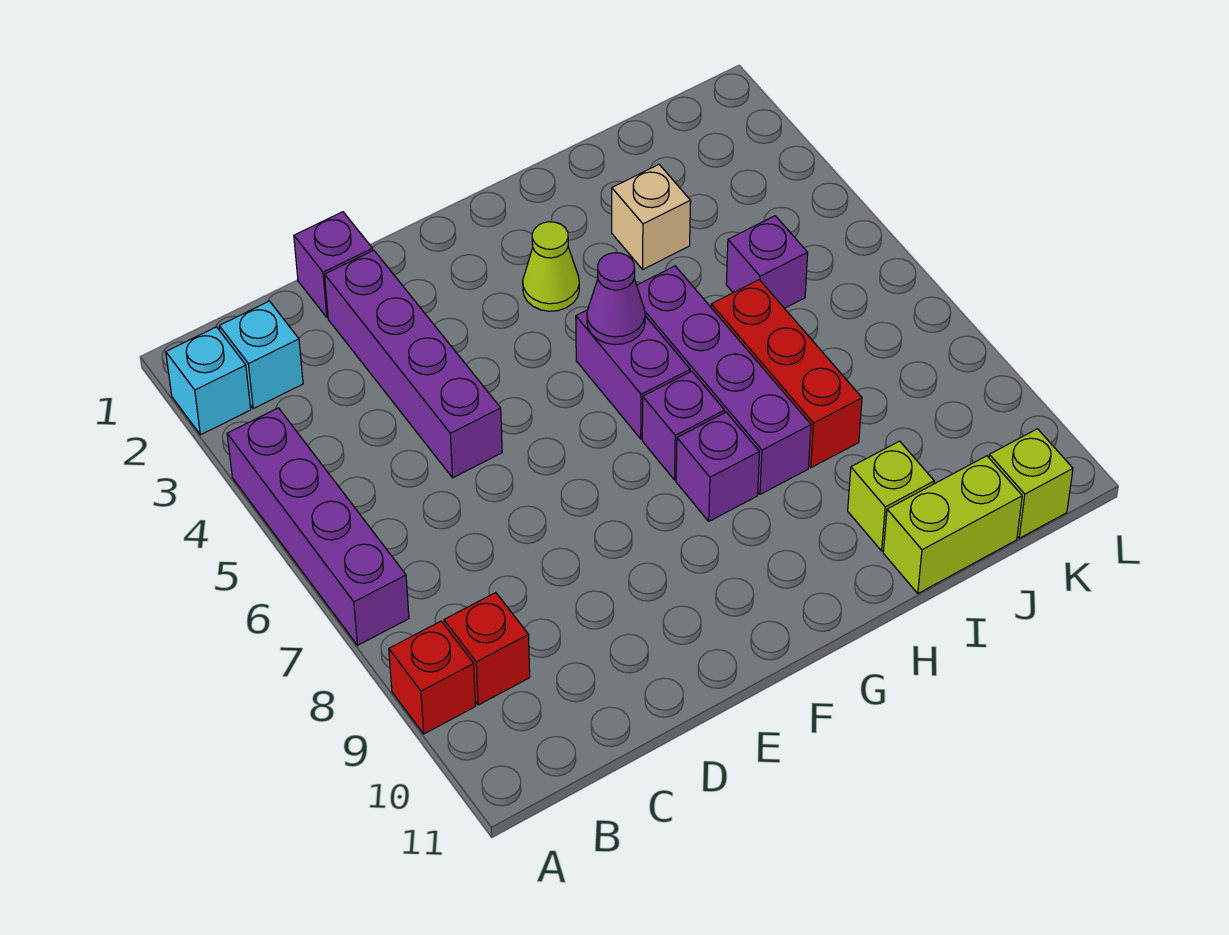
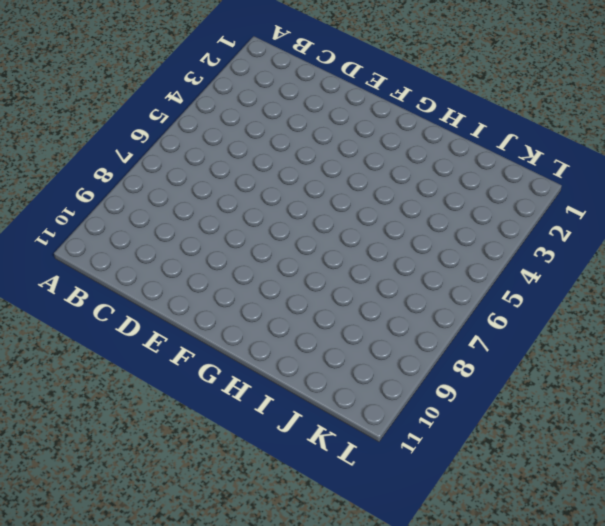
none -> cyan brick A2 level 1
none -> purple brick A4:A7 level 1
none -> red brick A9 level 1

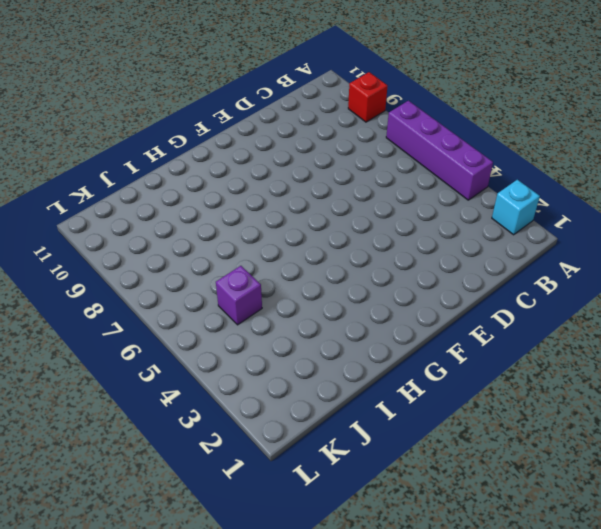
none -> cyan brick B2 level 1
none -> red brick B9 level 1
none -> purple brick D1 level 1

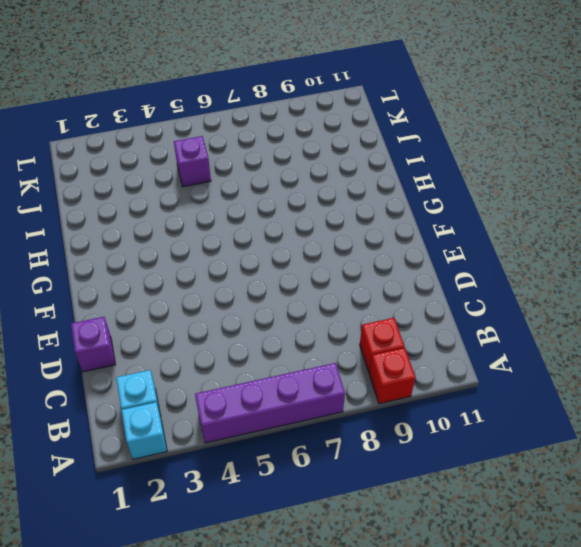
none -> purple brick D2:D5 level 1
none -> lime cone G3 level 1
none -> purple brick G5:G6 level 1

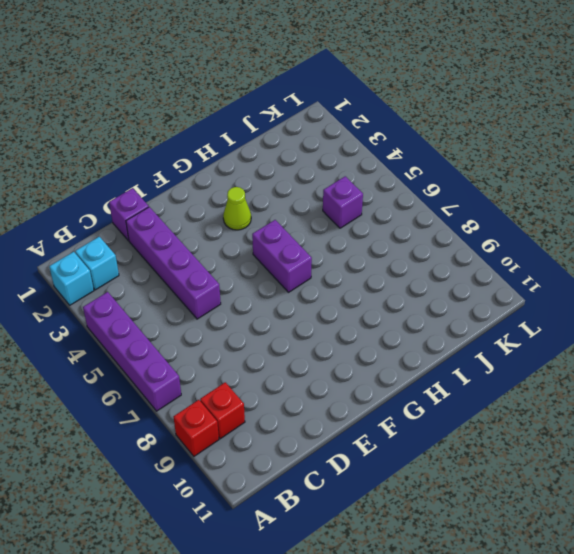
none -> purple brick G7 level 1
none -> purple brick G8 level 1
none -> purple brick H5:H8 level 1

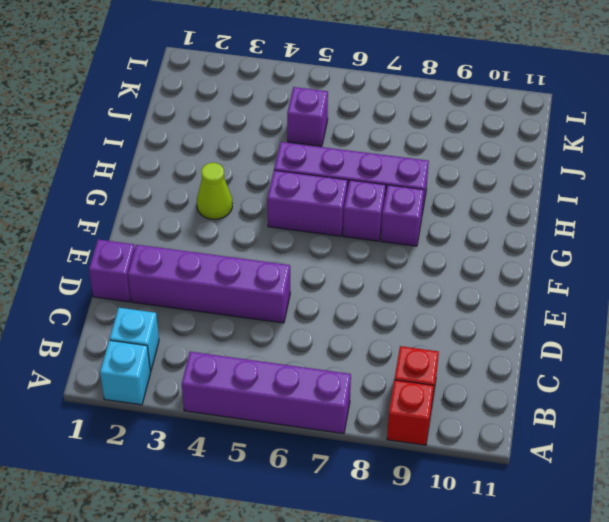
none -> tan brick I3 level 1
none -> red brick I6:I8 level 1
none -> lime brick I10 level 1

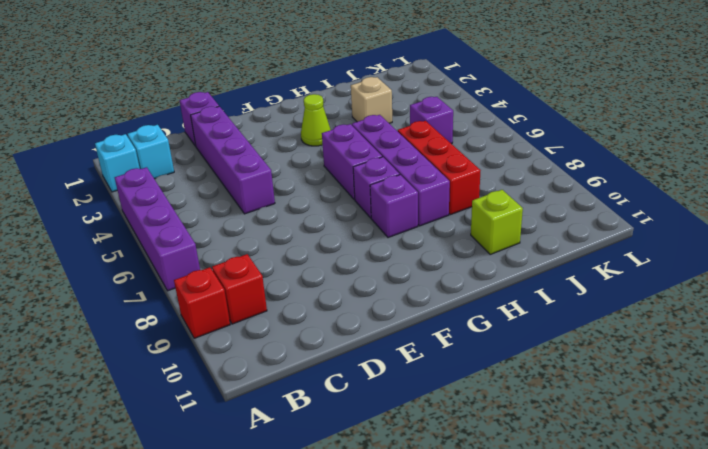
none -> lime brick I11:J11 level 1
none -> lime brick K11 level 1
none -> purple cone G5 level 2

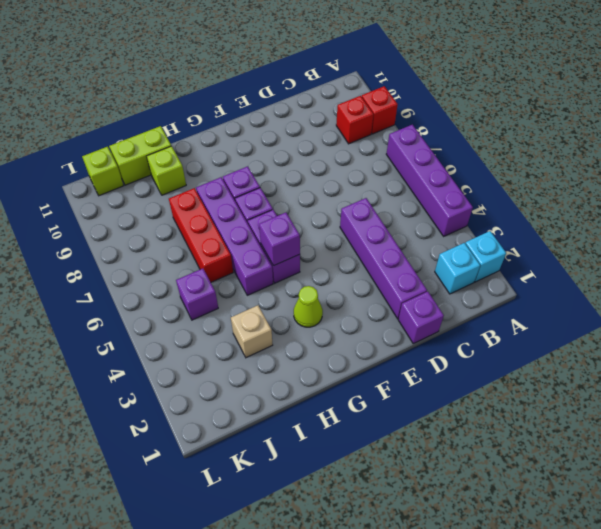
purple brick G5 level 2 -> purple cone G5 level 2

